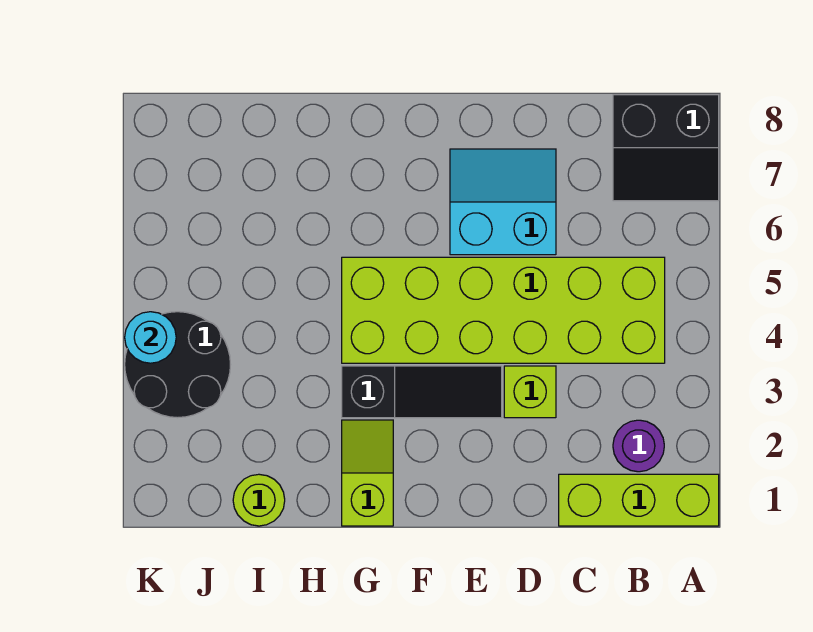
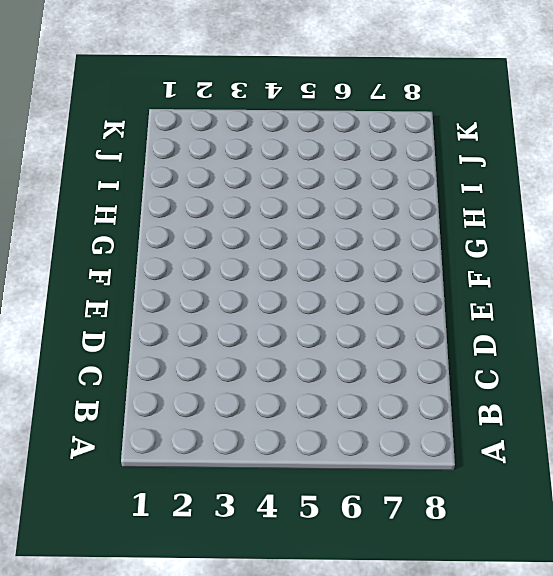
none -> lime brick A1:C1 level 1
none -> black slope A7:B8 level 1 top 8

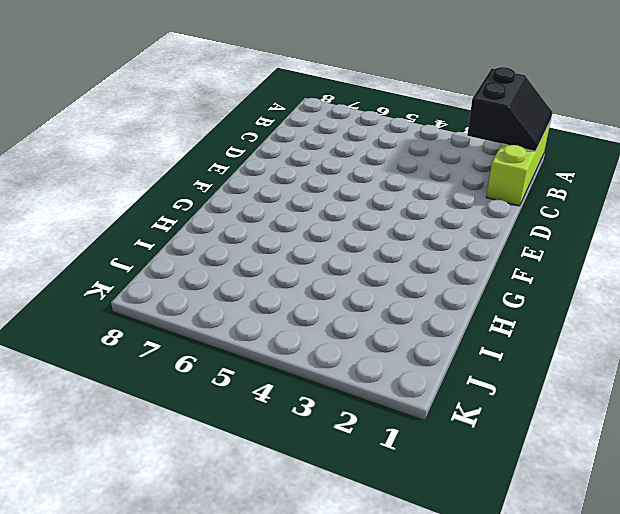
black slope A1:B2 level 2 top 2 -> black slope A7:B8 level 1 top 8
none -> purple round brick B2 level 1
none -> lime brick B4:G5 level 1

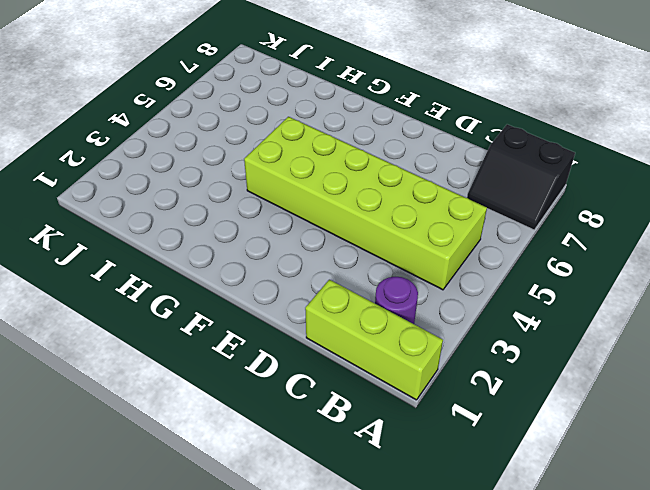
none -> lime brick D3 level 1
none -> cyan slope D6:E7 level 1 top 6

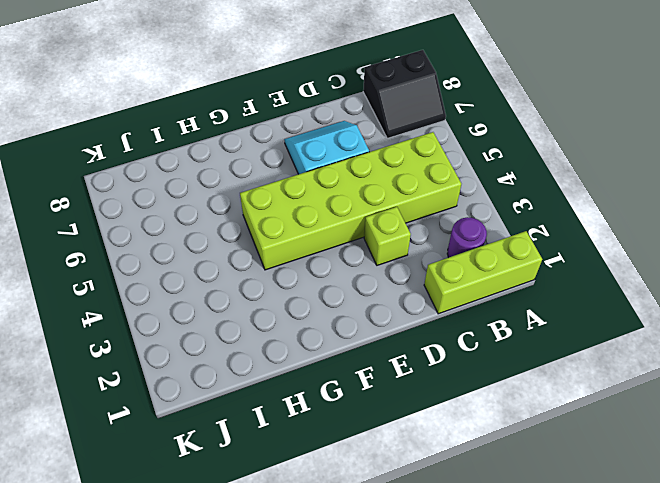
none -> black slope E3:G3 level 1 top G
none -> lime slope G1:G2 level 1 top 1

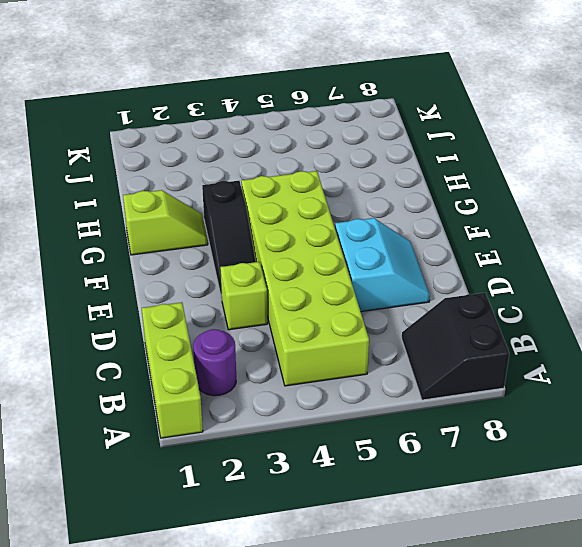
none -> lime round brick I1 level 1
none -> black round brick J3:K4 level 1

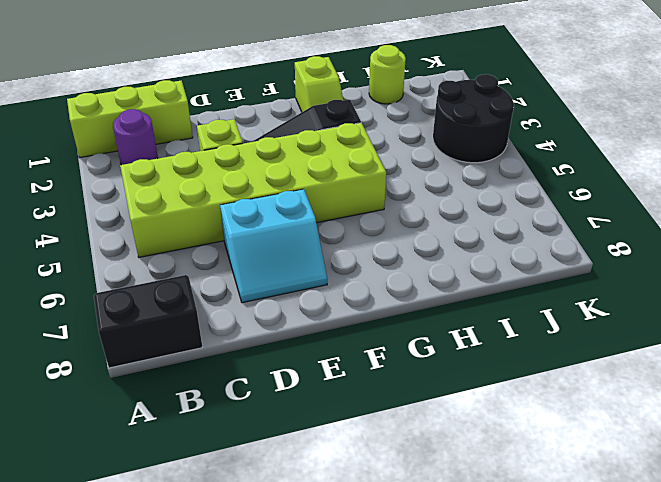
none -> cyan round brick K4 level 2

